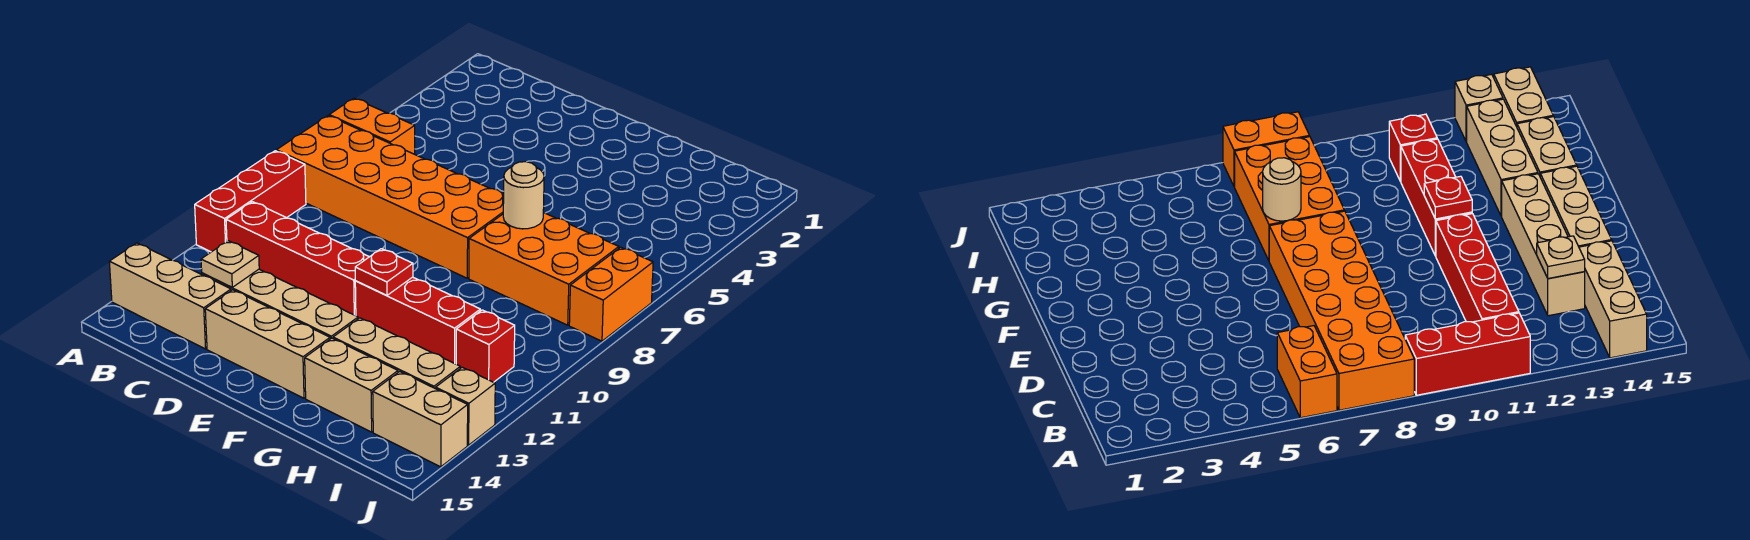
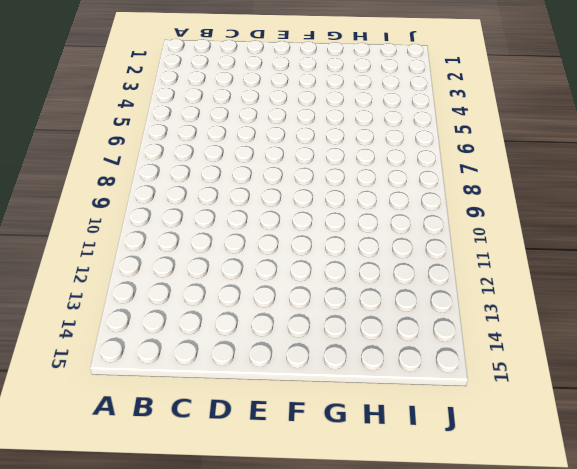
none -> orange brick A6:B6 level 1
none -> orange brick A7:F8 level 1
none -> red brick A9:A11 level 1

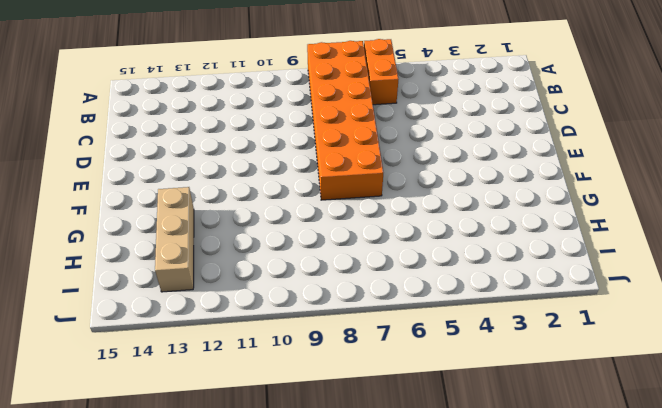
none -> red brick A9:A11 level 1
none -> tan brick A14:C14 level 1
none -> red brick B11:E11 level 1

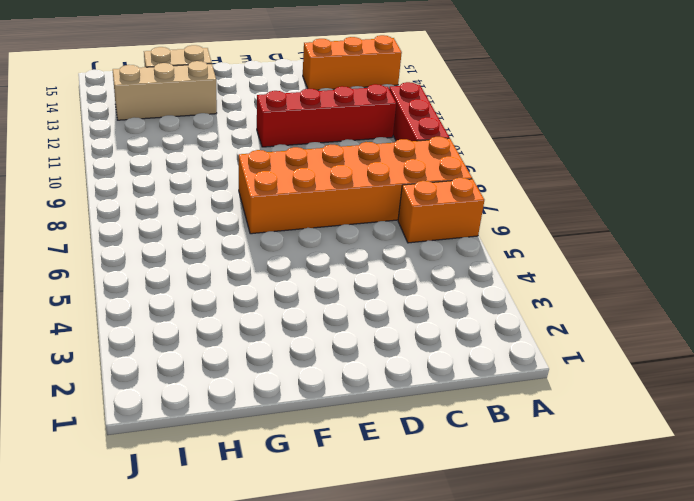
orange brick A14:C14 level 1 -> tan brick A14:C14 level 1
none -> tan brick C13:F13 level 1
none -> tan brick D14:F14 level 1
none -> red brick F11:H11 level 1

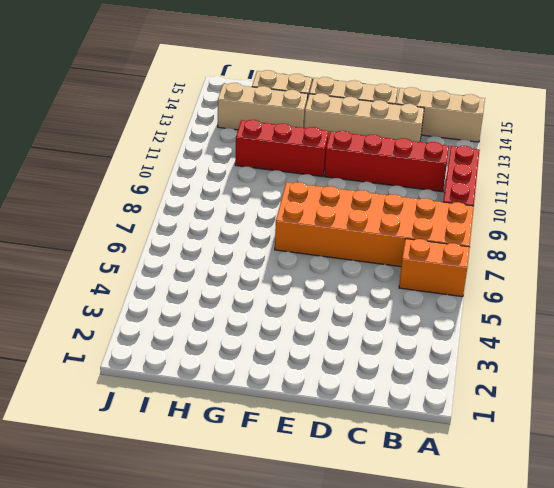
none -> orange brick G7:I8 level 1
none -> red brick I11 level 1
none -> tan brick I14:J14 level 1

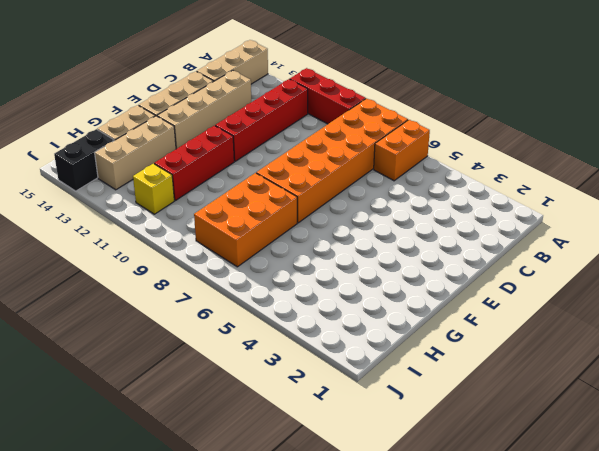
yellow brick I11 level 1 -> red brick I11 level 1
black brick I14:J14 level 1 -> tan brick I14:J14 level 1
none -> orange brick J7:J8 level 1
none -> tan brick J13 level 1
none -> tan plate C13 level 2

